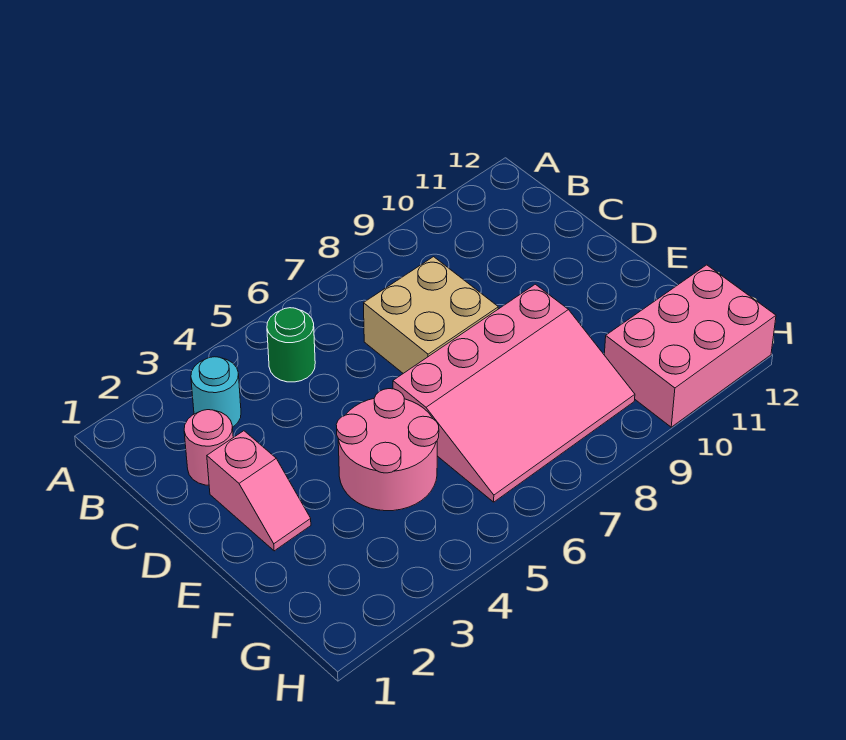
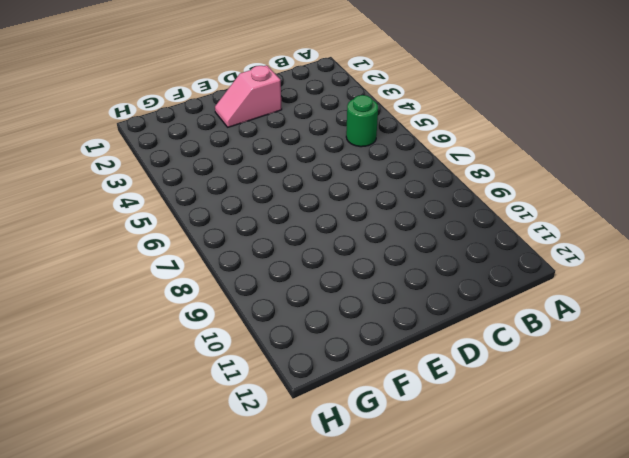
none -> cyan round brick B3 level 1
none -> pink round brick C2 level 1

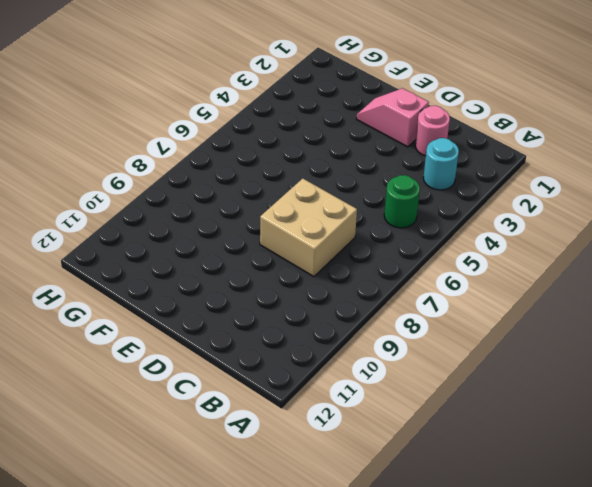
none -> pink round brick E4:F5 level 1
none -> pink slope E6:G9 level 1 top E

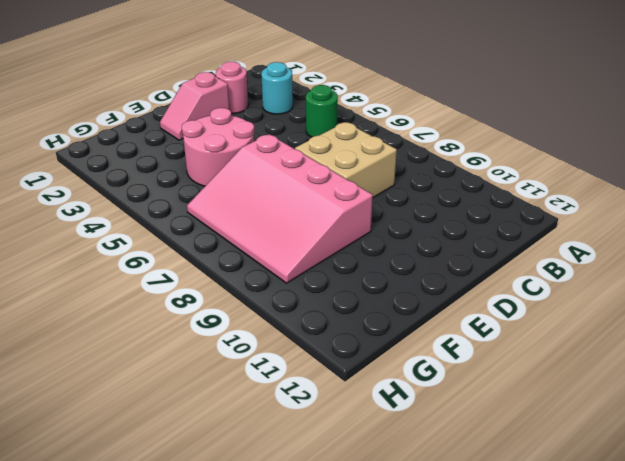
none -> pink brick G10:H12 level 1

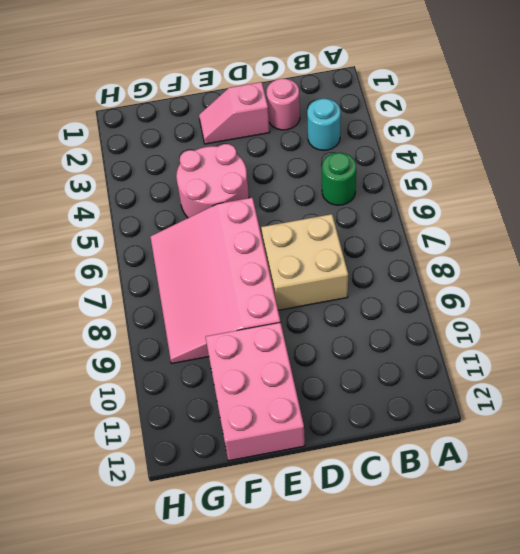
pink brick E10:F12 level 1 -> pink brick G10:H12 level 1

